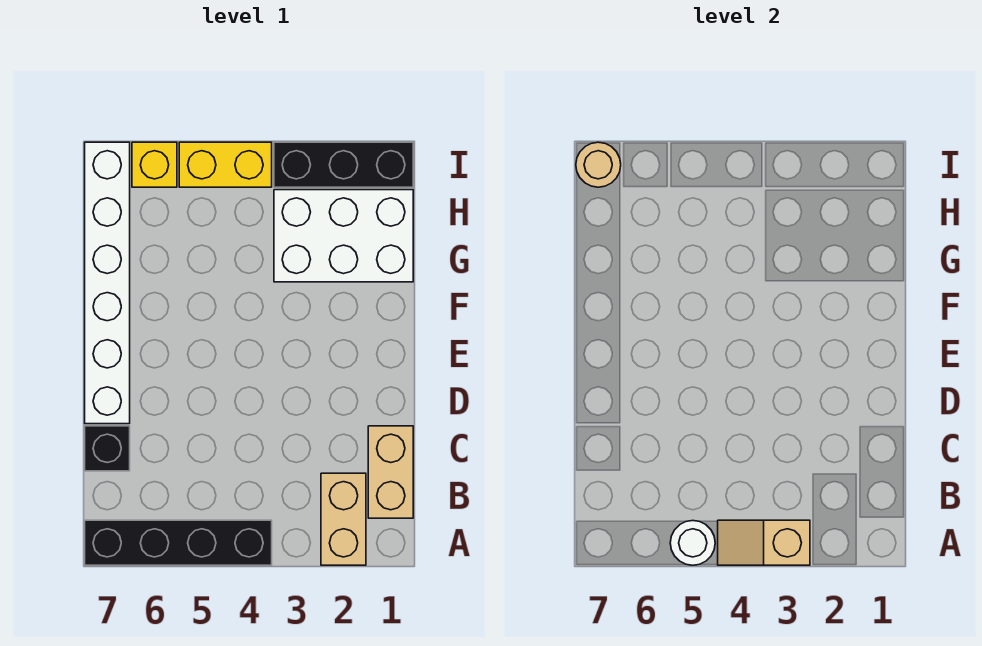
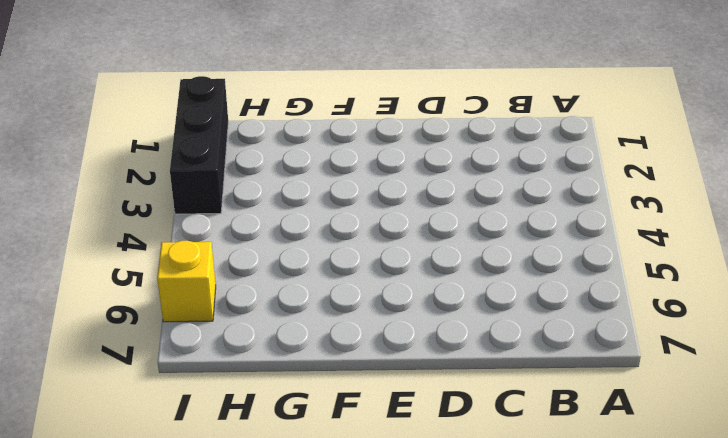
none -> tan brick A2:B2 level 1
none -> black brick A4:A7 level 1
none -> tan brick B1:C1 level 1

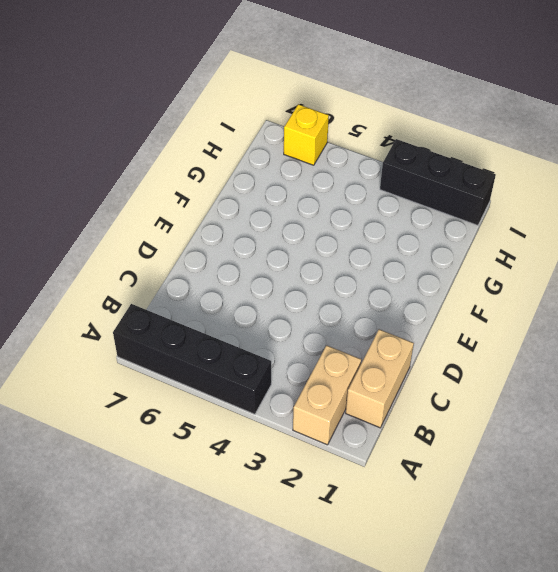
none -> black brick C7 level 1
none -> white brick D7:I7 level 1
none -> white brick G1:H3 level 1

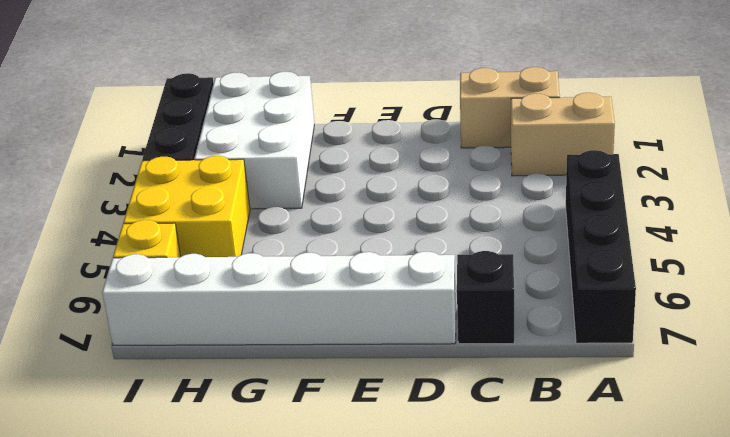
yellow brick H4:I5 level 1 -> yellow brick I4:I5 level 1
none -> tan slope A3:A4 level 2 top 3
none -> white round brick A5 level 2
none -> tan round brick I7 level 2

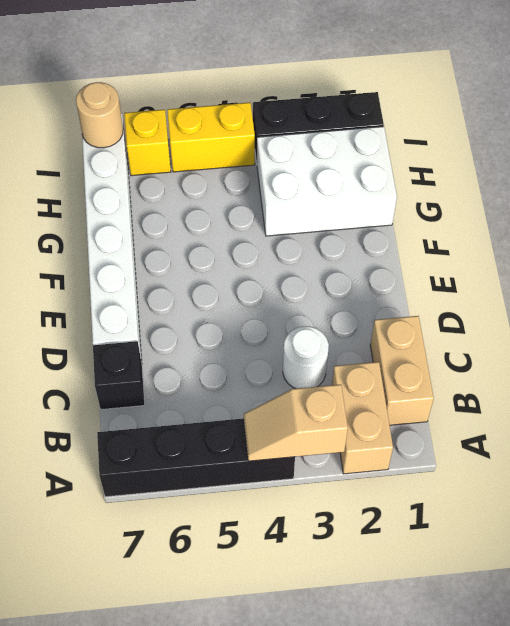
white round brick C3 level 1 -> white round brick A5 level 2

